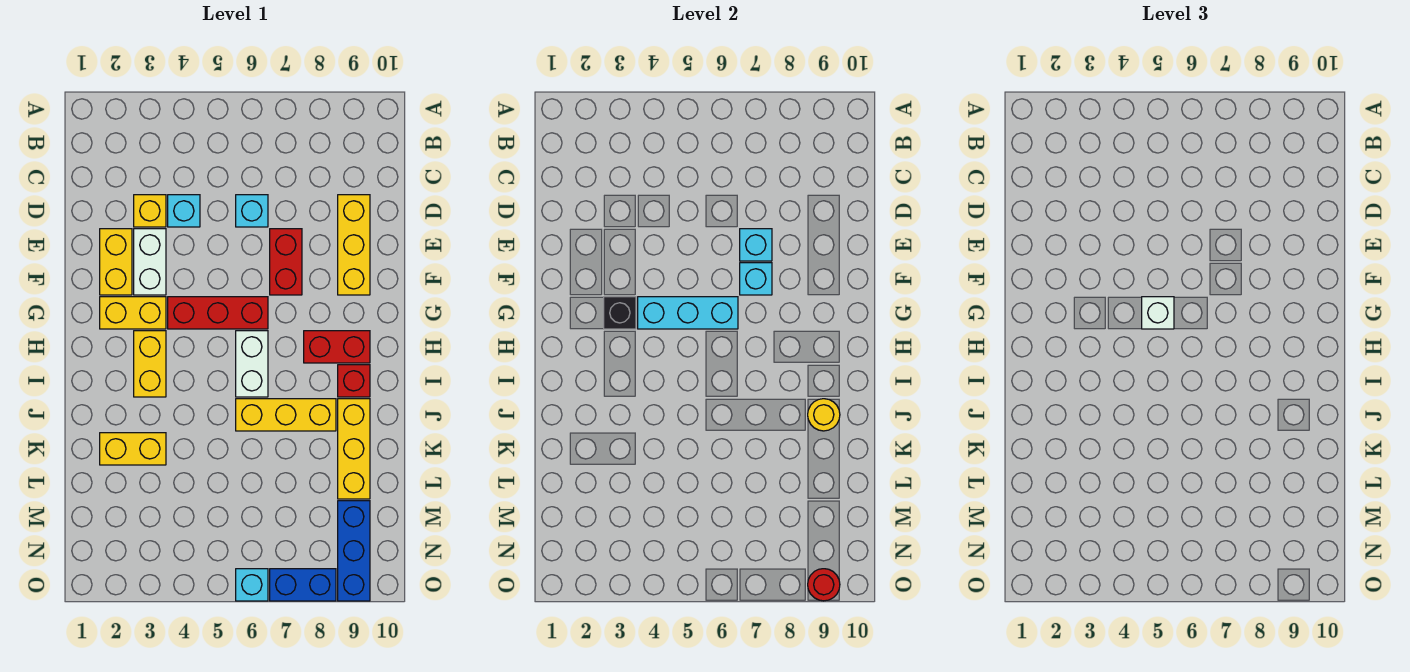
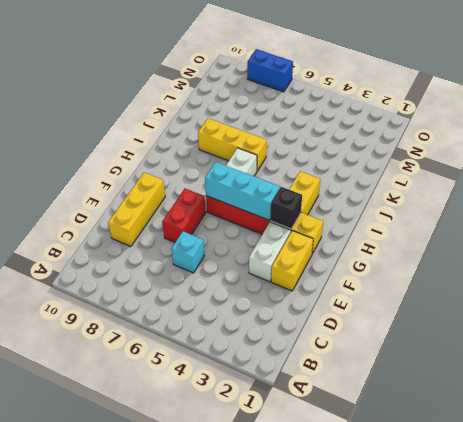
none -> yellow brick D3 level 1
none -> cyan brick D4 level 1
none -> red brick H8:H9 level 1

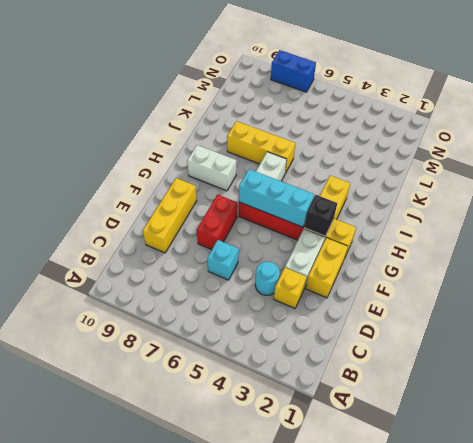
cyan round brick D4 level 1 -> cyan brick D4 level 1
white brick H8:H9 level 1 -> red brick H8:H9 level 1
none -> red brick I9 level 1
none -> yellow brick J9:L9 level 1
none -> yellow brick K2:K3 level 1

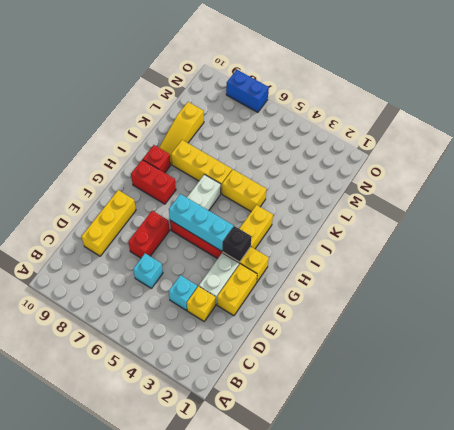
yellow brick J4:J5 level 1 -> yellow brick K2:K3 level 1
yellow slope J9:L9 level 1 top L -> yellow brick J9:L9 level 1
none -> blue brick M9:O9 level 1
none -> cyan brick O6 level 1
none -> cyan brick E7 level 2

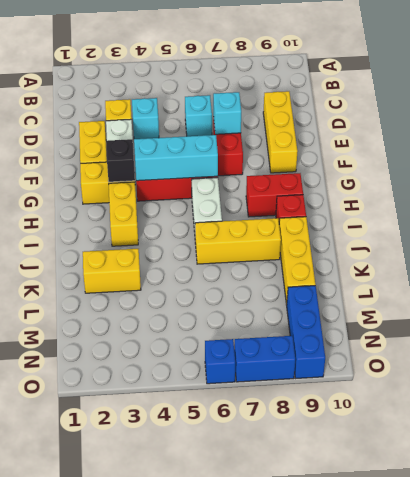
blue brick O6 level 1 -> cyan brick O6 level 1
none -> cyan brick F7 level 2
none -> yellow round brick J9 level 2
none -> red round brick O9 level 2

